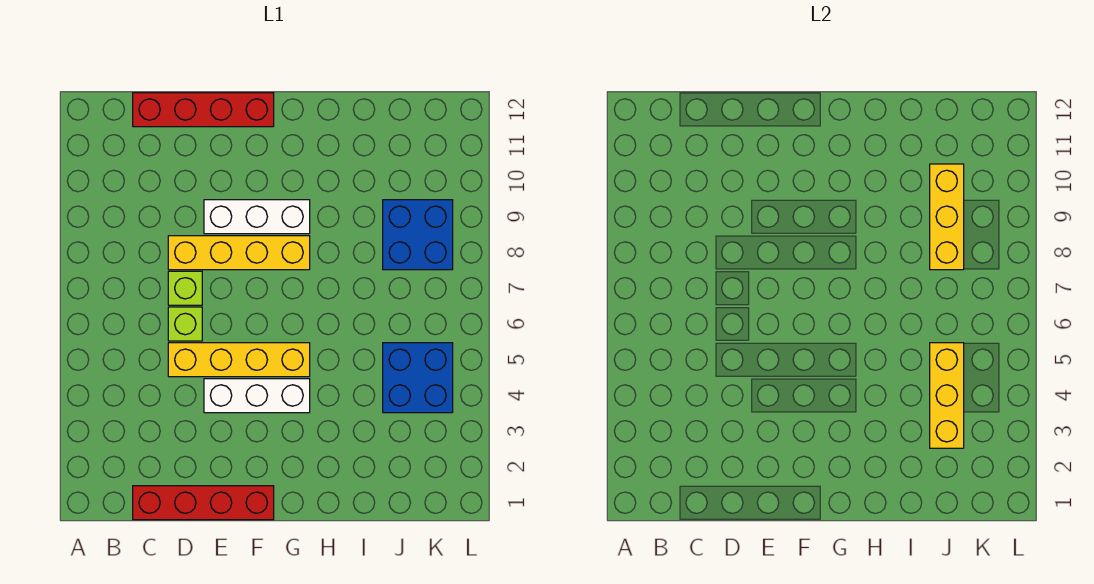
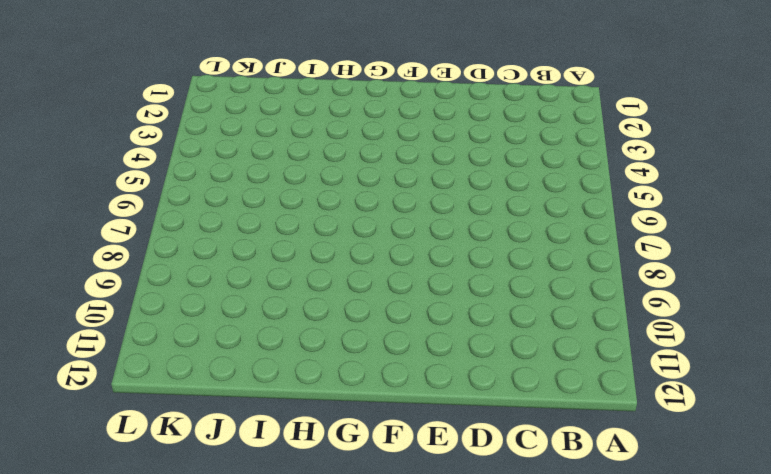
none -> red brick C1:F1 level 1
none -> red brick C12:F12 level 1
none -> yellow brick D5:G5 level 1

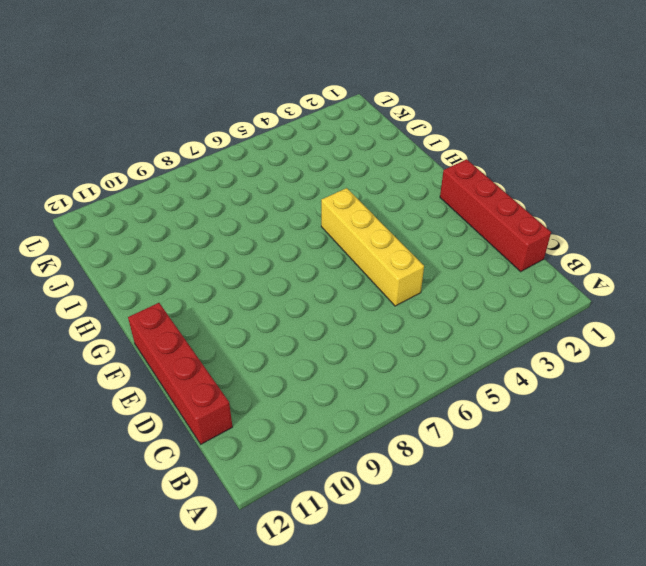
none -> lime brick D6 level 1
none -> lime brick D7 level 1
none -> yellow brick D8:G8 level 1

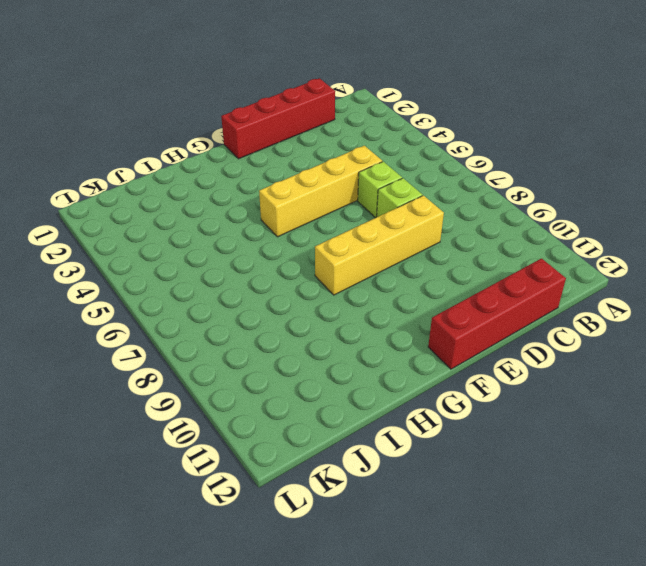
none -> white brick E4:G4 level 1
none -> white brick E9:G9 level 1
none -> blue brick J4:K5 level 1

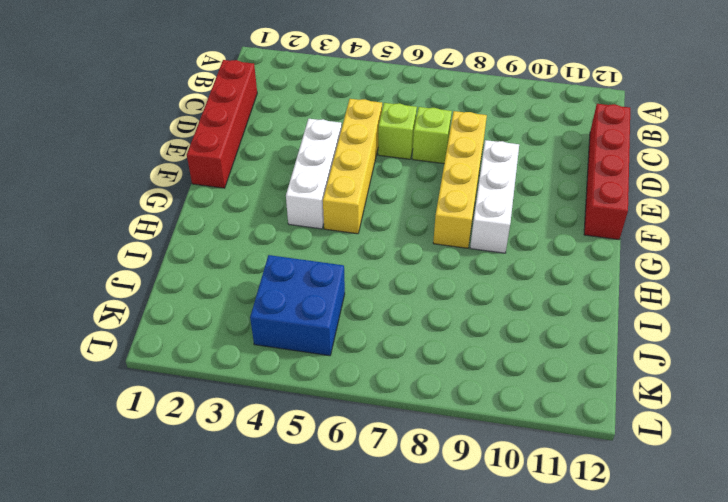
none -> blue brick J8:K9 level 1
none -> yellow brick J3:J5 level 2
none -> yellow brick J8:J10 level 2

